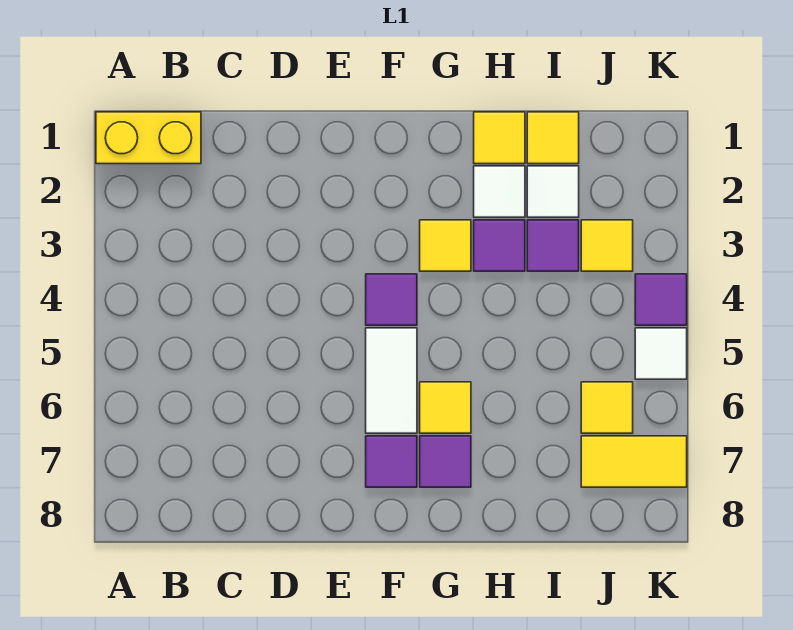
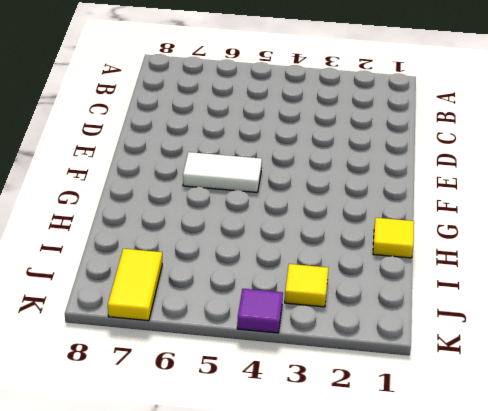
none -> yellow brick A1:B1 level 1
none -> purple tile F4 level 1
none -> purple tile F7 level 1

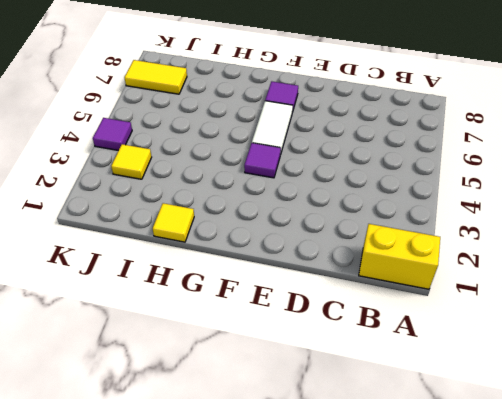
none -> yellow tile G3 level 1
none -> yellow tile G6 level 1
none -> purple tile G7 level 1

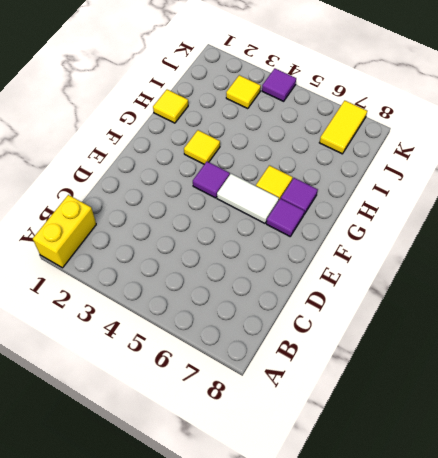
none -> white tile H2 level 1
none -> purple tile H3 level 1
none -> yellow tile I1 level 1

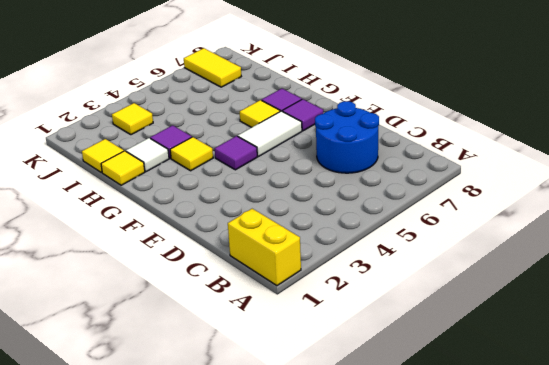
blue round brick C6:D7 level 1 -> none
none -> white tile I2 level 1
none -> purple tile I3 level 1
none -> yellow tile J6 level 1

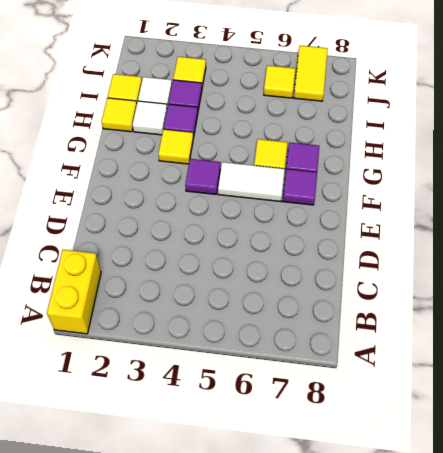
none -> purple tile K4 level 1
none -> white tile K5 level 1

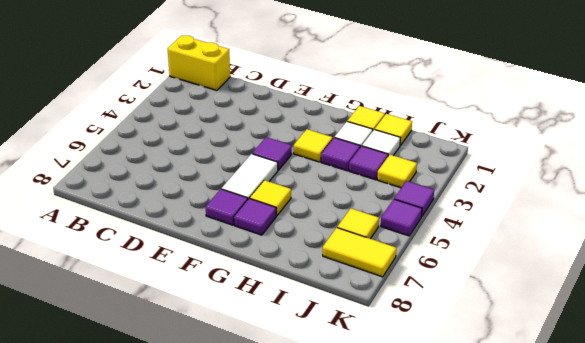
purple tile K5 level 1 -> white tile K5 level 1

